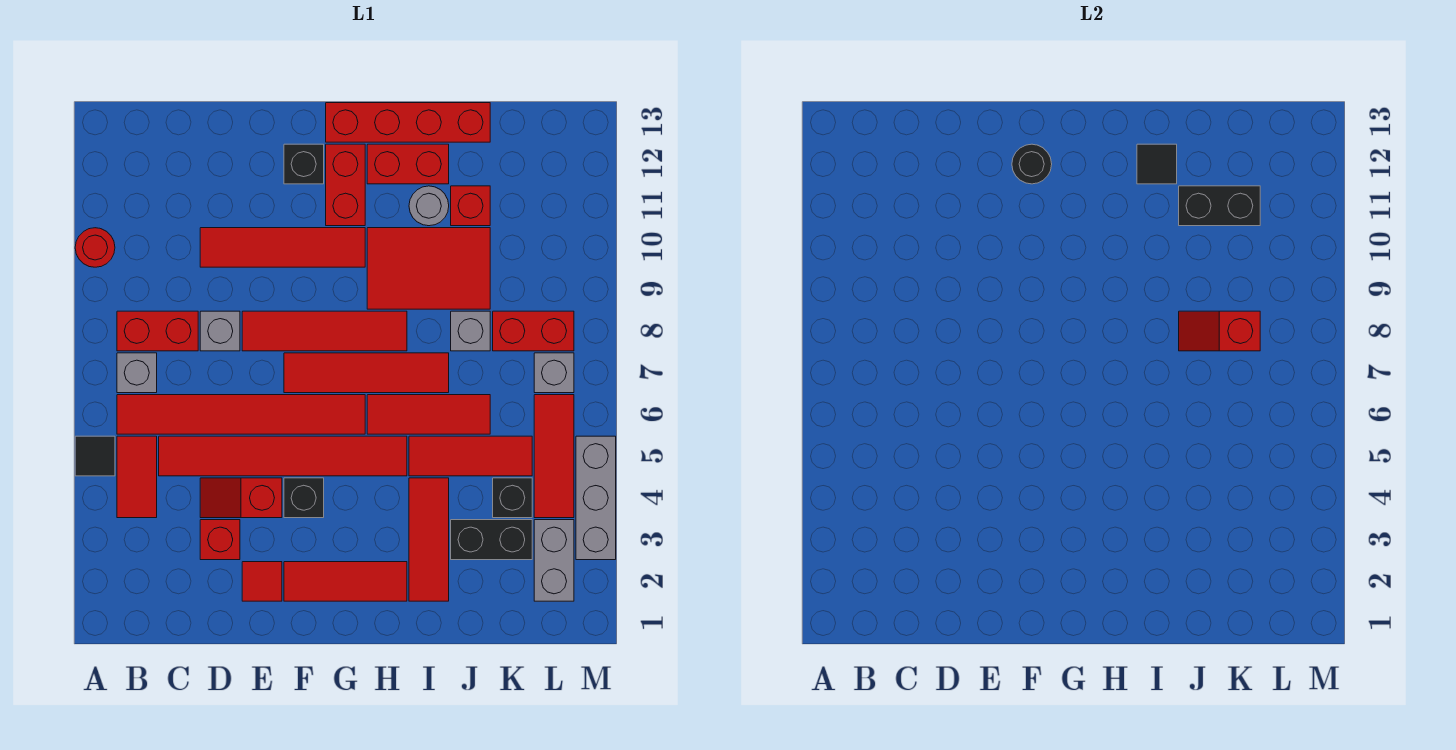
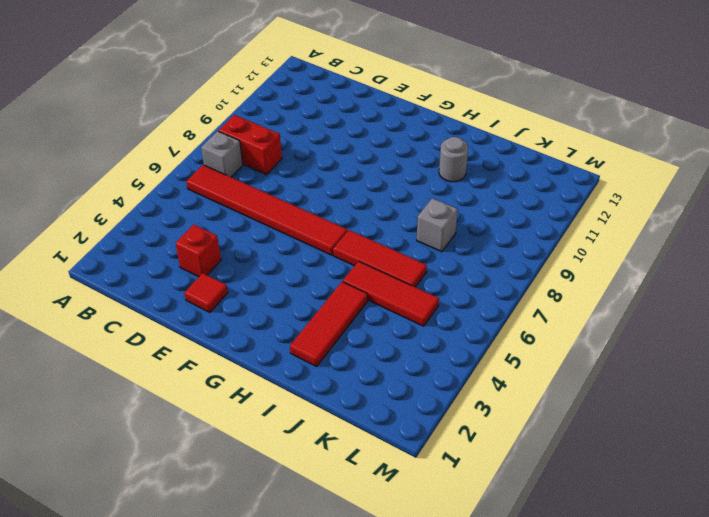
none -> black tile A5 level 1
none -> red round brick A10 level 1
none -> red tile B4:B5 level 1
none -> red tile C5:H5 level 1

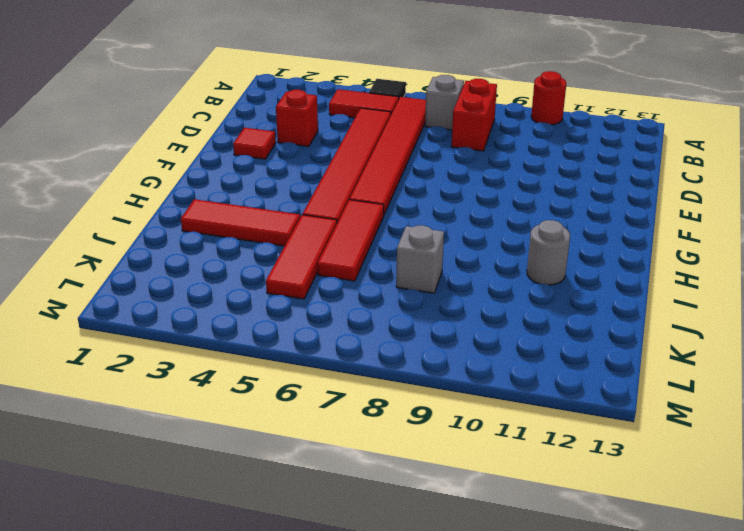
none -> red slope D4:E4 level 1 top E
none -> grey brick D8 level 1
none -> red tile D10:G10 level 1
none -> red tile E8:H8 level 1

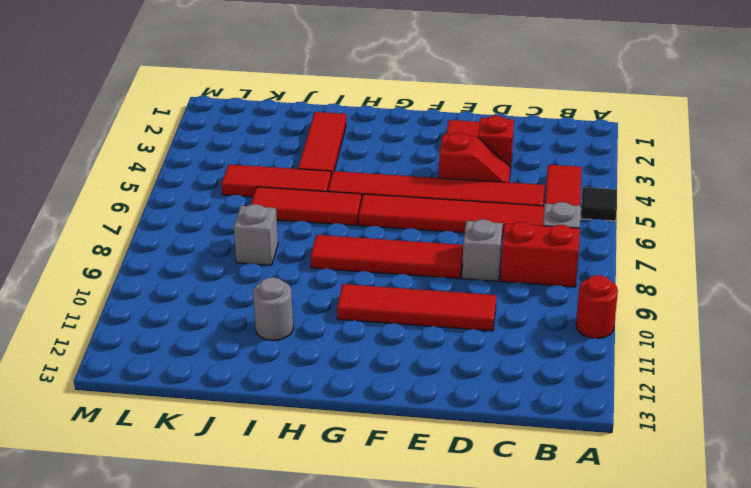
none -> red tile F2:H2 level 1
none -> black brick F4 level 1
none -> red tile F7:I7 level 1
none -> black brick F12 level 1

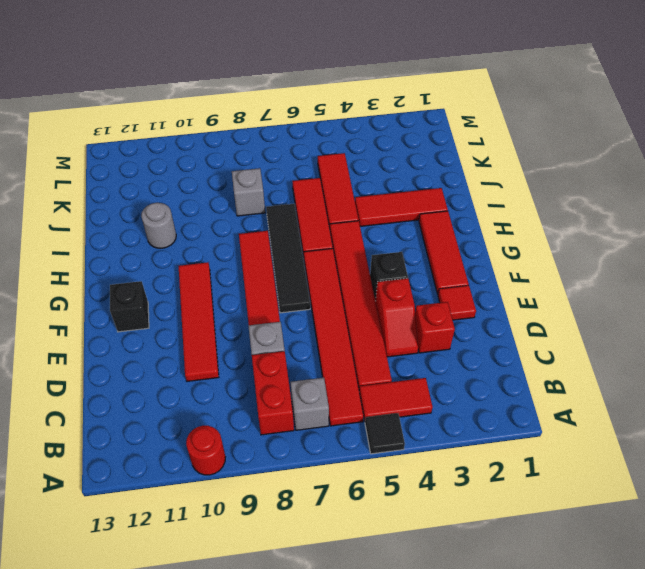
black tile F7:I7 level 1 -> red tile F7:I7 level 1
none -> red brick G11:G12 level 1
none -> red brick G13:J13 level 1
none -> red tile H9:J10 level 1
none -> red brick H12:I12 level 1

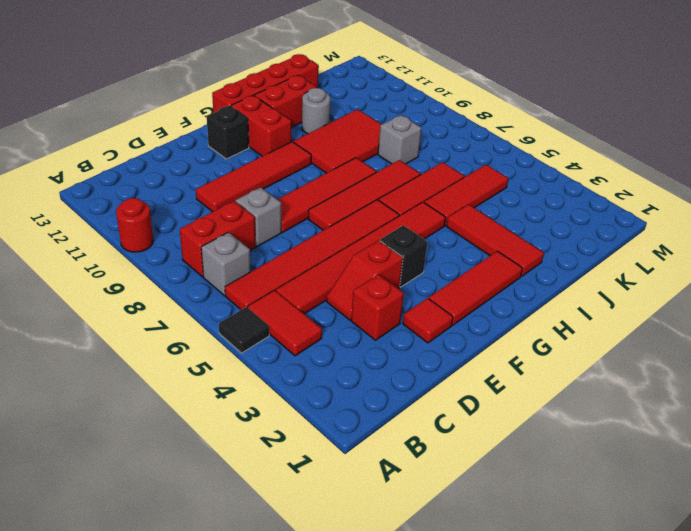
none -> black brick J3:K3 level 1
none -> red brick J11 level 1
none -> black brick K4 level 1
none -> red brick K8:L8 level 1

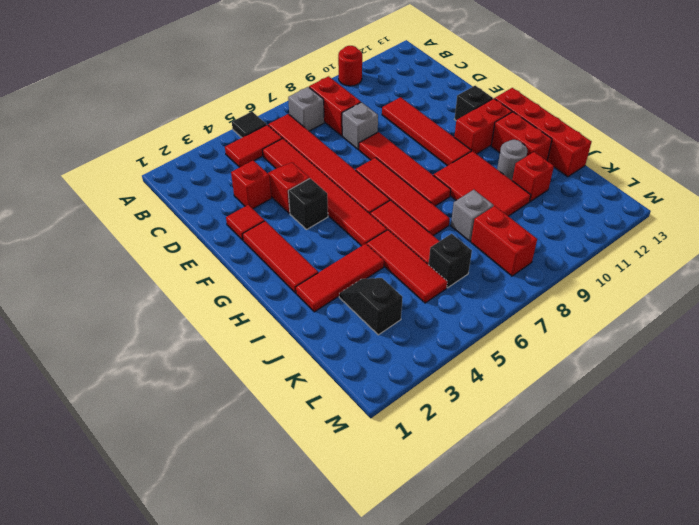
black slope J3:K3 level 1 top K -> black brick J3:K3 level 1
black brick K6 level 1 -> black brick K4 level 1
none -> grey brick L2:L3 level 1
none -> red tile L4:L6 level 1
none -> grey brick L7 level 1
none -> grey brick M3:M5 level 1

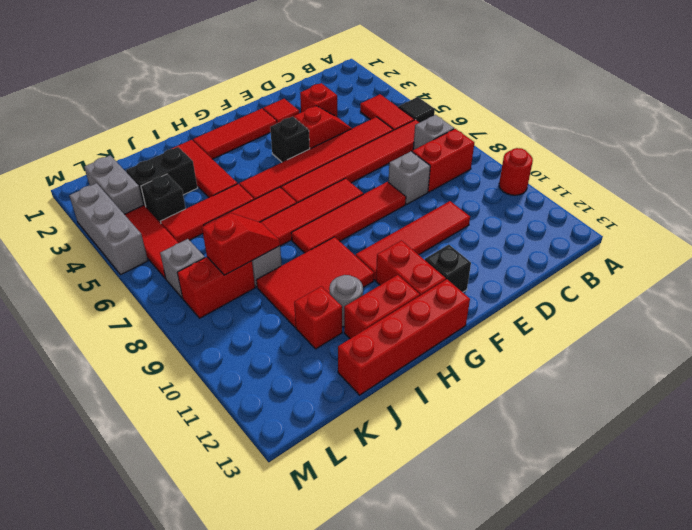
none -> black round brick F12 level 2
none -> black tile I12 level 2
none -> black brick J11:K11 level 2

